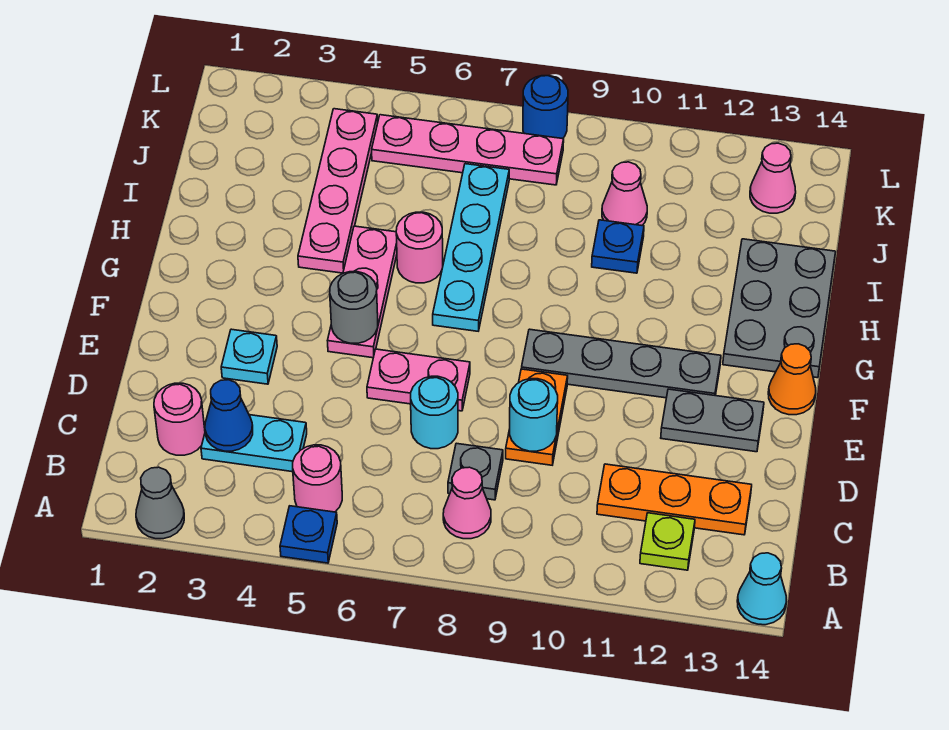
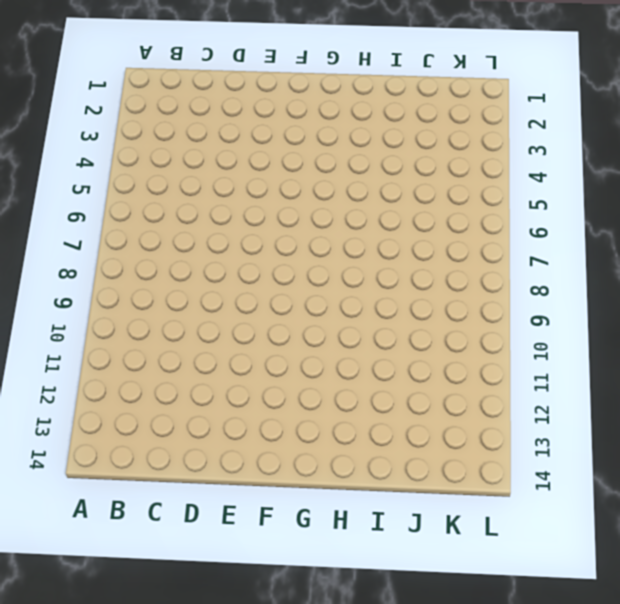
none -> grey cone A2 level 1
none -> blue plate A5 level 1
none -> cyan cone A14 level 1
none -> pink round brick B5 level 1

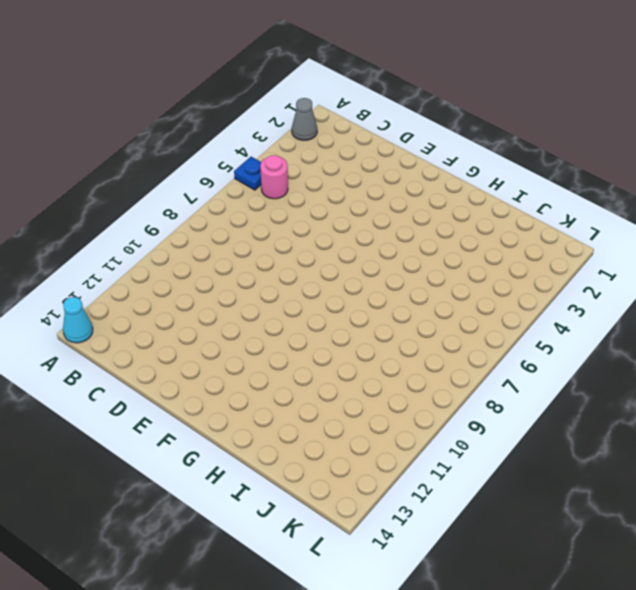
none -> pink cone B8 level 1
none -> lime plate B12 level 1
none -> pink round brick C2 level 1
none -> cyan plate C3:C4 level 1

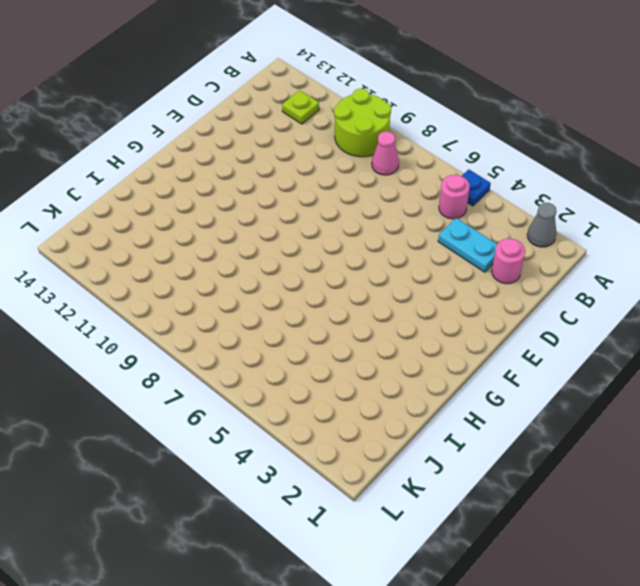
lime round brick A9:B10 level 1 -> none
none -> cyan cone A14 level 1
none -> grey plate C8 level 1
none -> orange plate C11:C13 level 1
none -> cyan round brick D7 level 1

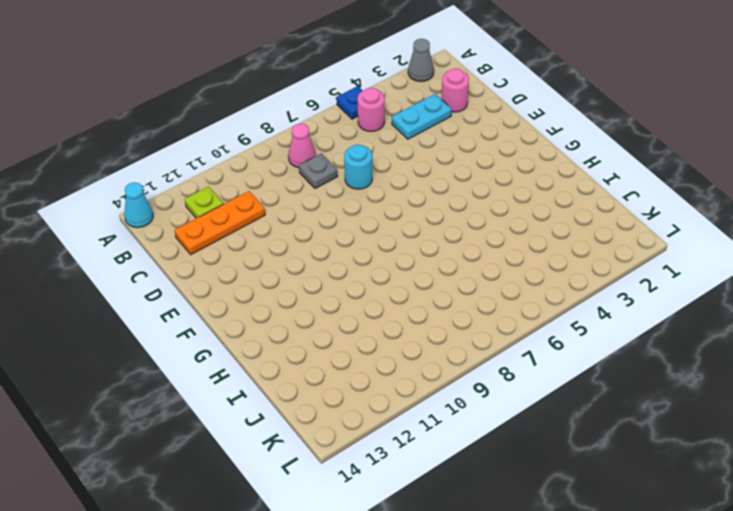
none -> orange plate D9:E9 level 1
none -> cyan plate E3 level 1
none -> pink plate E6:E7 level 1
none -> grey plate E12:E13 level 1

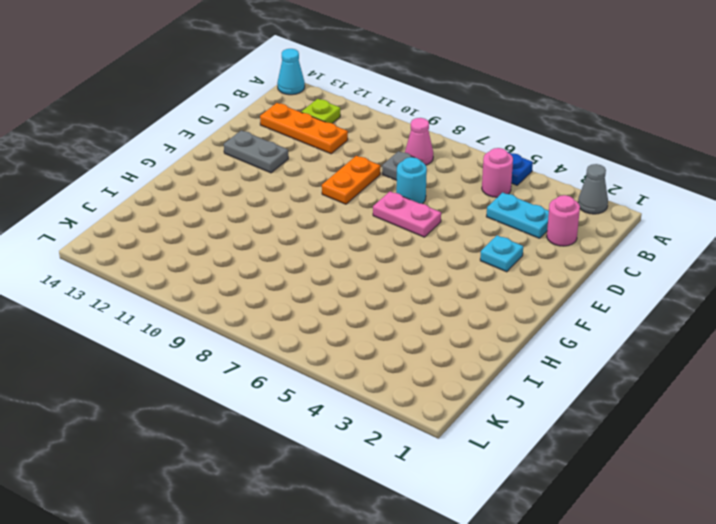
none -> pink plate F5:H5 level 1
none -> grey plate F9:F12 level 1
none -> orange cone F14 level 1
none -> cyan plate G7:J7 level 1

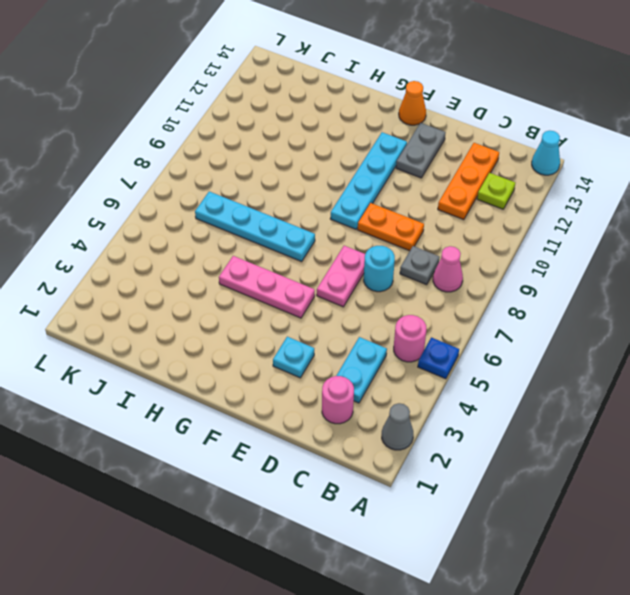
cyan plate F9:F12 level 1 -> grey plate F9:F12 level 1
none -> grey plate G13:I14 level 1
none -> pink plate H4:K4 level 1
none -> pink round brick H6 level 1
none -> blue plate I10 level 1

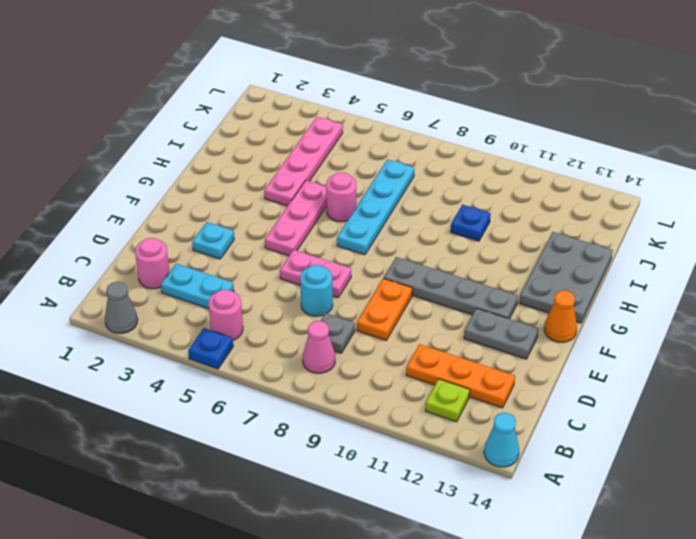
none -> pink cone J10 level 1
none -> pink plate K5:K8 level 1
none -> pink cone K13 level 1
none -> blue round brick L8 level 1

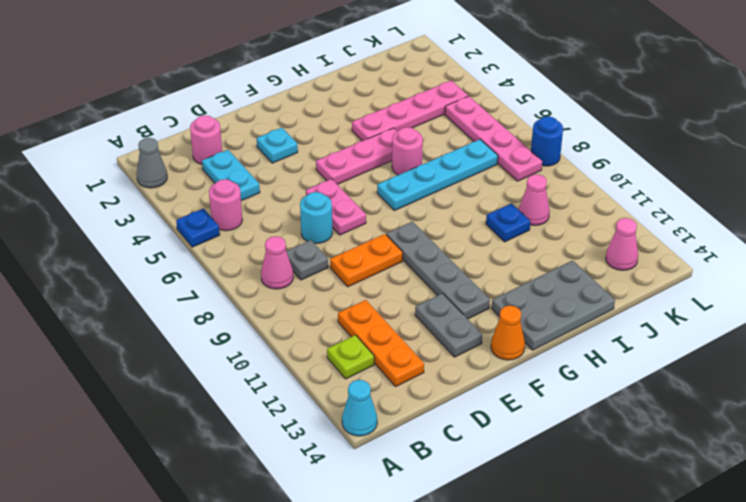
none -> blue cone C3 level 2
none -> cyan round brick D9 level 2
none -> grey round brick F5 level 2

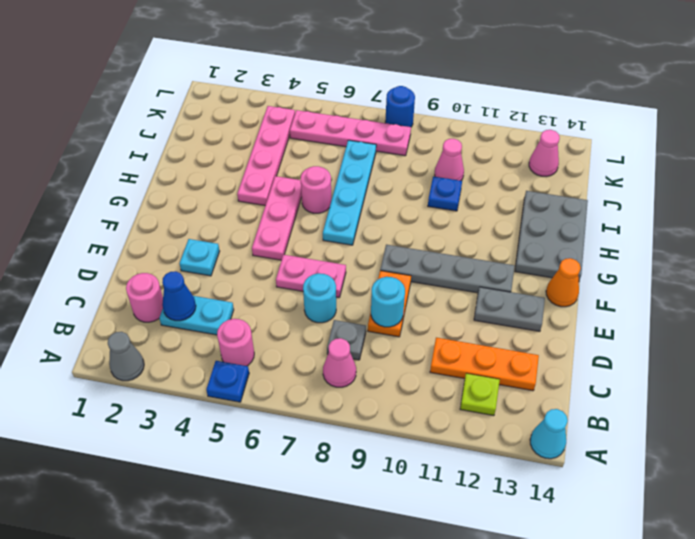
none -> grey round brick F5 level 2

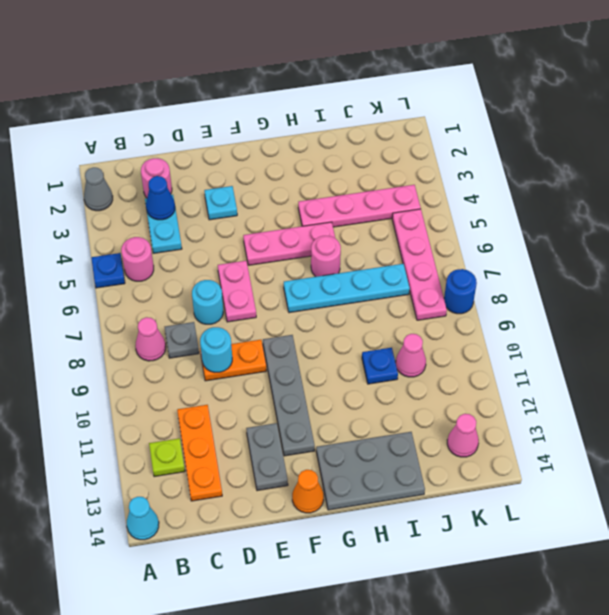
none -> grey round brick F5 level 2

